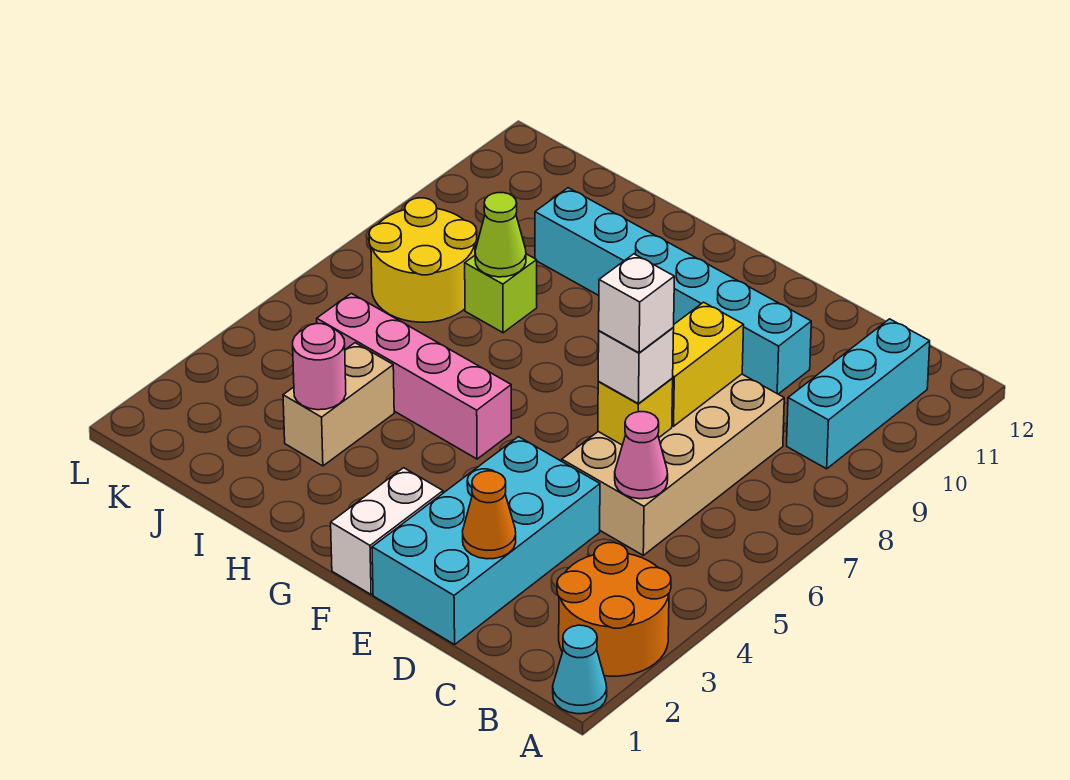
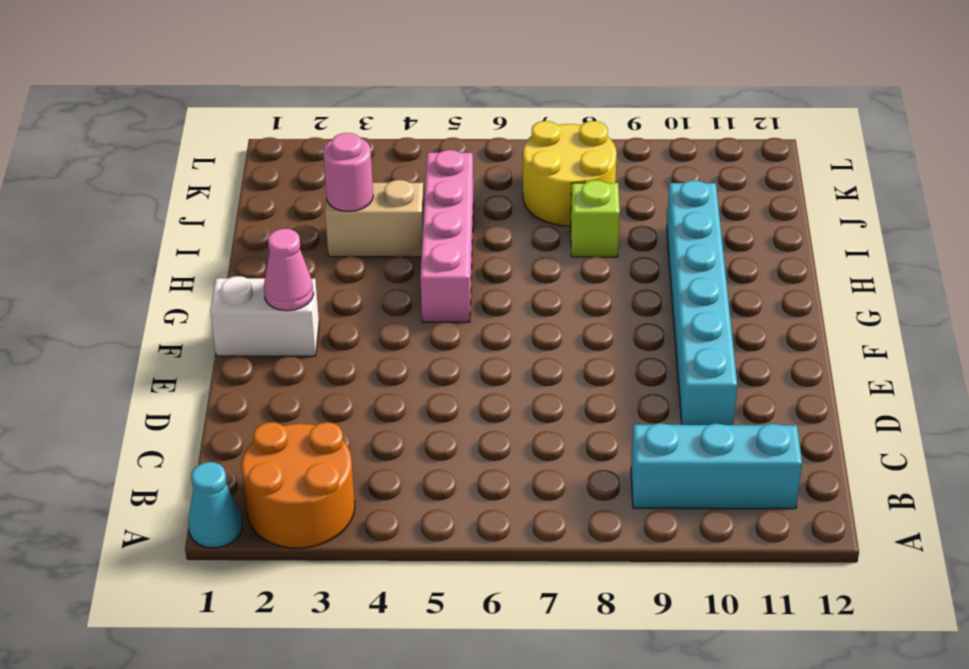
pink cone F2 level 2 -> pink cone C5 level 2
none -> tan brick C5:D8 level 1
none -> cyan brick D1:E4 level 1
none -> orange cone D2 level 2

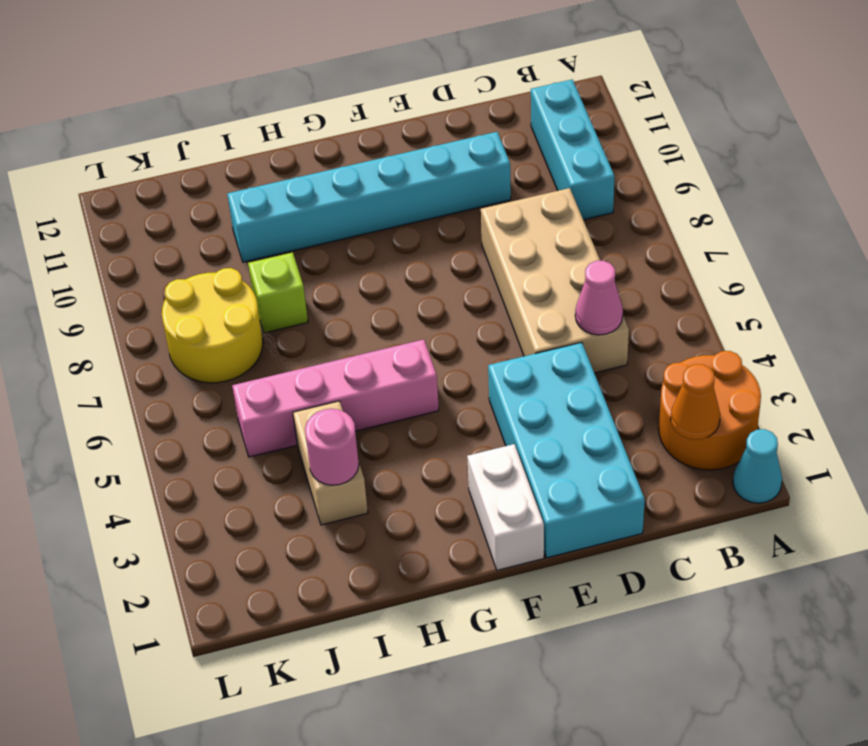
orange cone B2 level 2 -> orange cone D2 level 2
none -> yellow brick D6 level 2
none -> yellow brick D7:D8 level 2
none -> lime cone I8 level 2

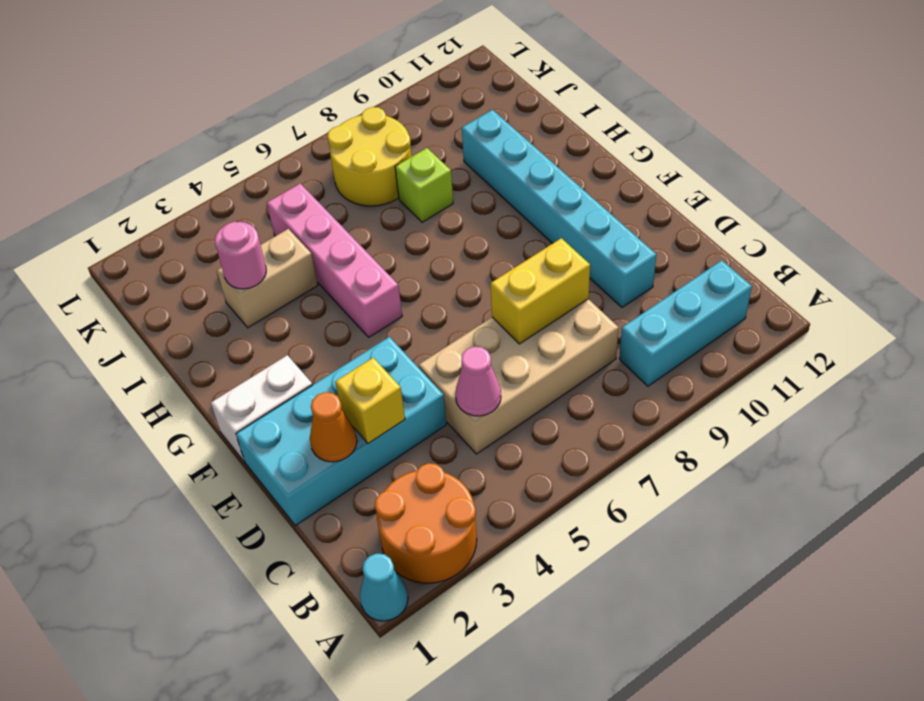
yellow brick D3 level 2 -> yellow brick D6 level 2
none -> lime cone I8 level 2
none -> white brick D6 level 3
none -> white brick D6 level 4

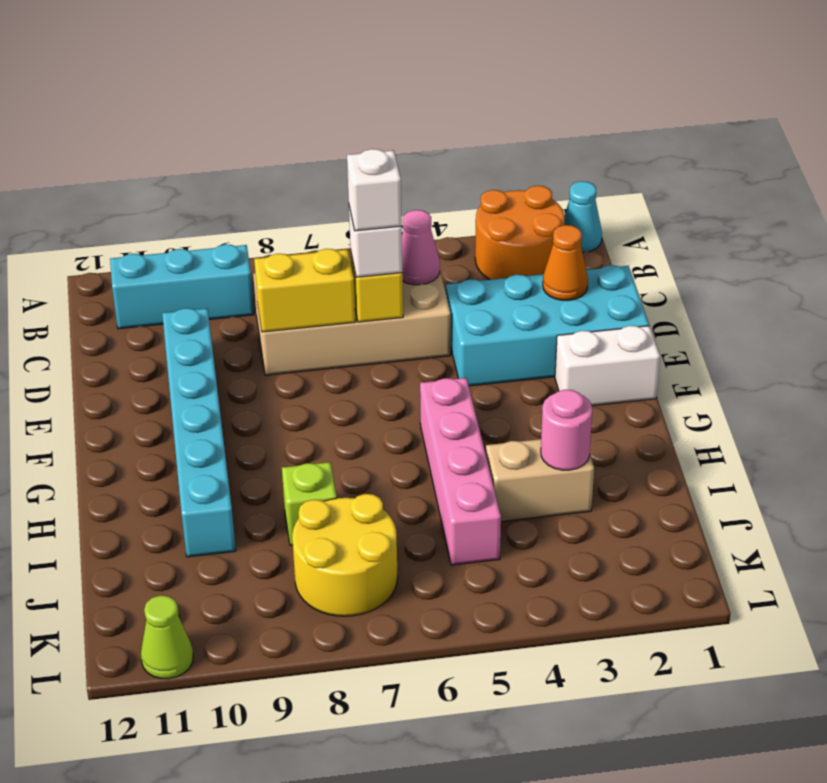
lime cone L11 level 1 -> lime cone I8 level 2

